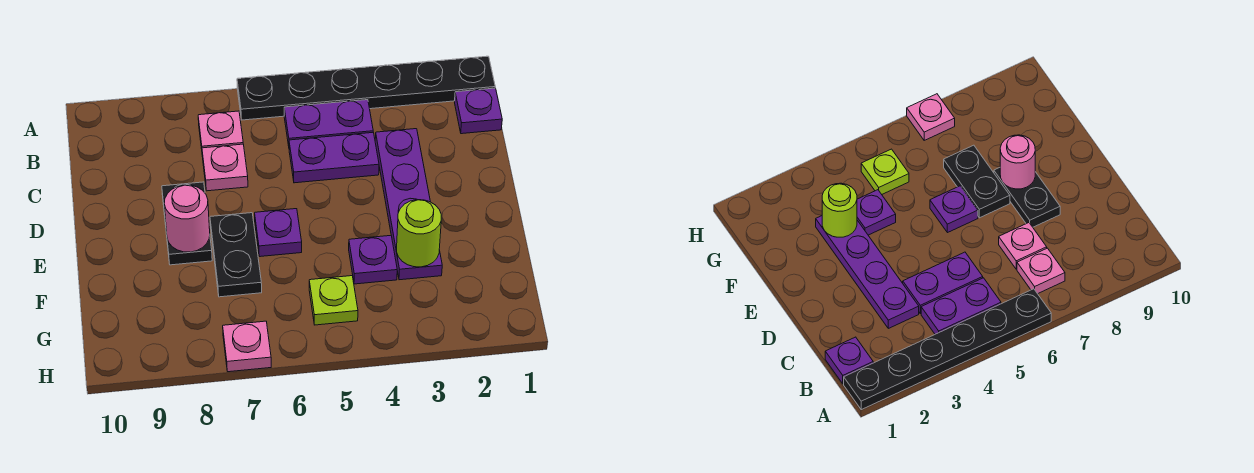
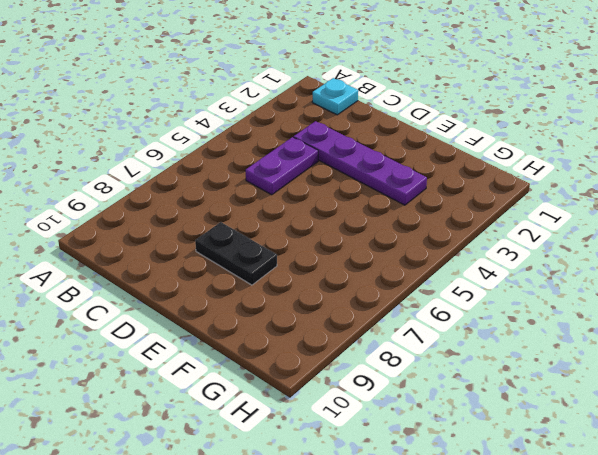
cyan plate B1 level 1 -> purple plate B1 level 1
none -> black plate A1:A6 level 1
none -> purple plate B4:B5 level 1
none -> pink plate B7 level 1

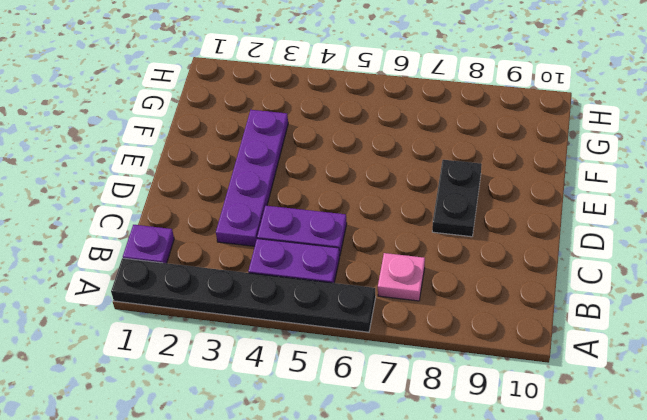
none -> pink plate C7 level 1
none -> purple plate E6 level 1
none -> black plate E7:F7 level 1

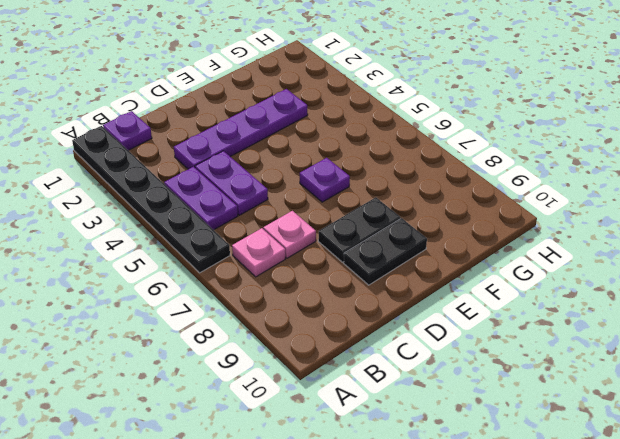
black plate D9:E9 level 1 -> black plate E7:F7 level 1
none -> purple plate F4 level 1
none -> lime plate G5 level 1
none -> pink plate H7 level 1

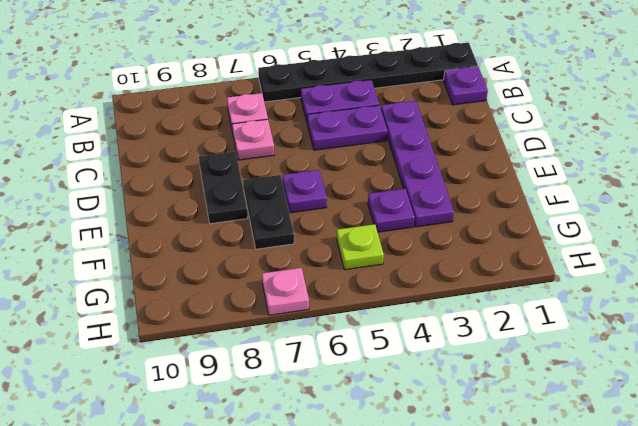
none -> pink round brick E8 level 2
none -> lime round brick F3 level 2

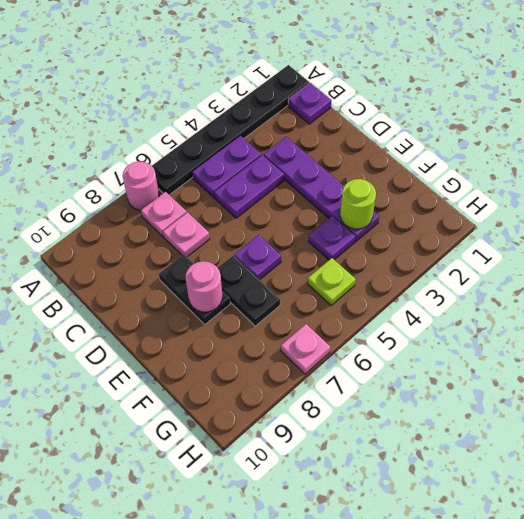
pink round brick A7 level 1 -> none

